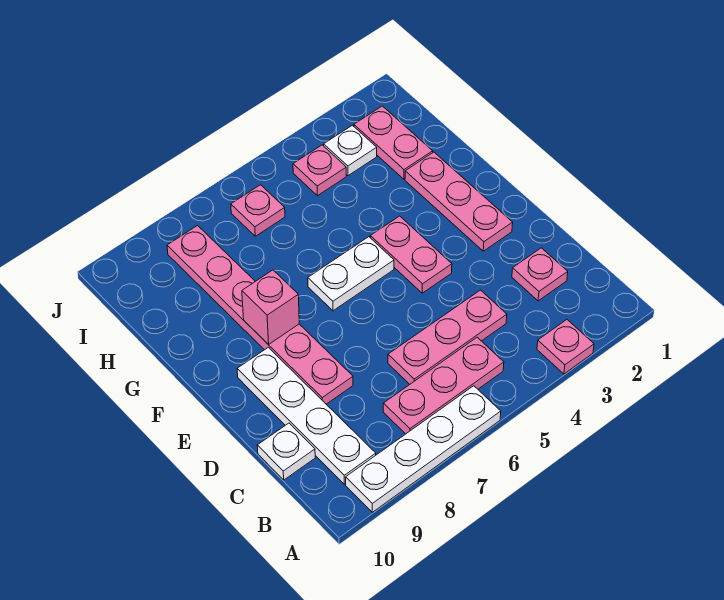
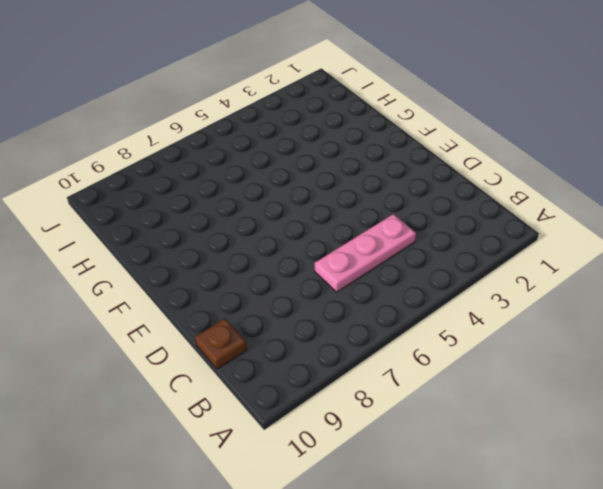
brown plate C10 level 1 -> white plate C10 level 1
none -> pink plate A3 level 1
none -> white plate A6:A9 level 1
none -> pink plate B5:B7 level 1

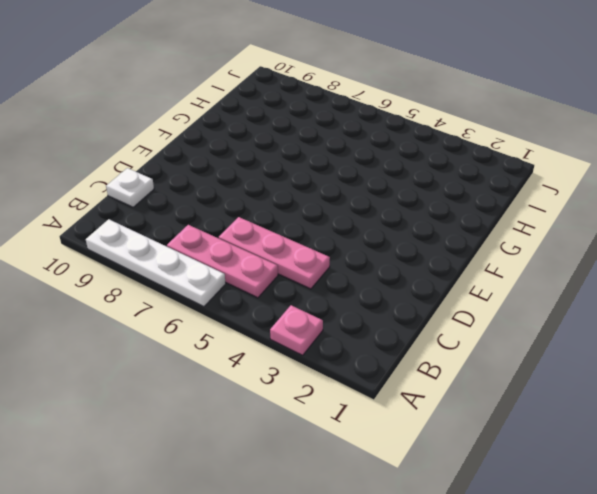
none -> white plate B9:E9 level 1
none -> pink plate C2 level 1
none -> pink plate D8:I8 level 1

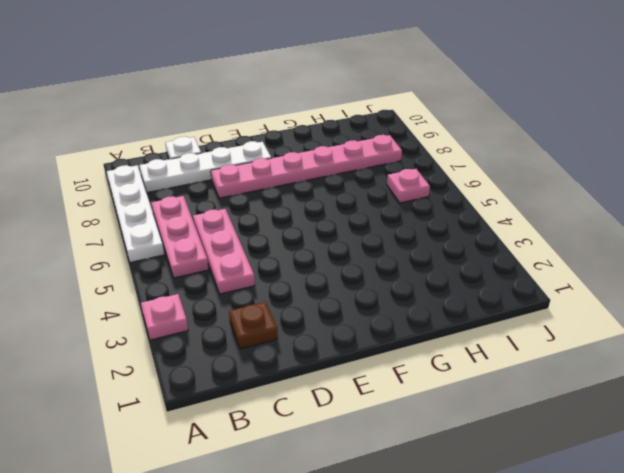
brown plate C2 level 1 -> pink plate C2 level 1
none -> pink plate E2:G2 level 1
none -> pink plate E4:F4 level 1
none -> white plate F5:F6 level 1

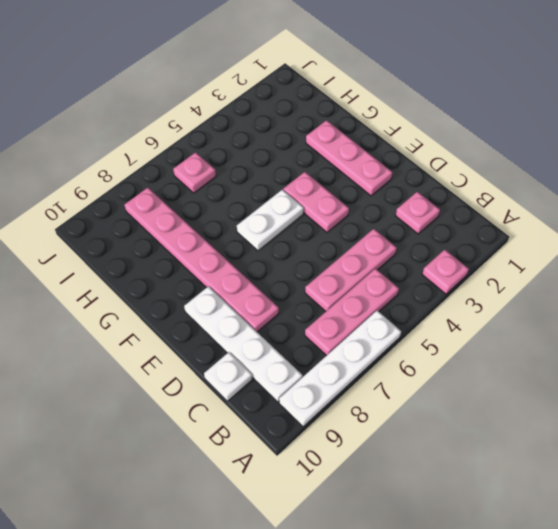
none -> pink plate H2:I2 level 1
none -> white plate I3 level 1
none -> pink plate I4 level 1

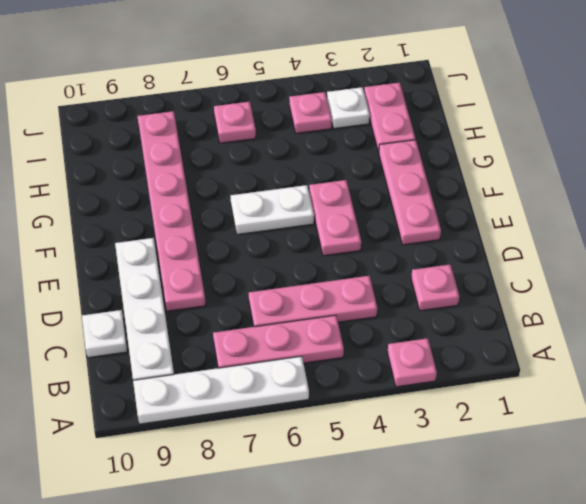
none -> pink brick F8 level 2

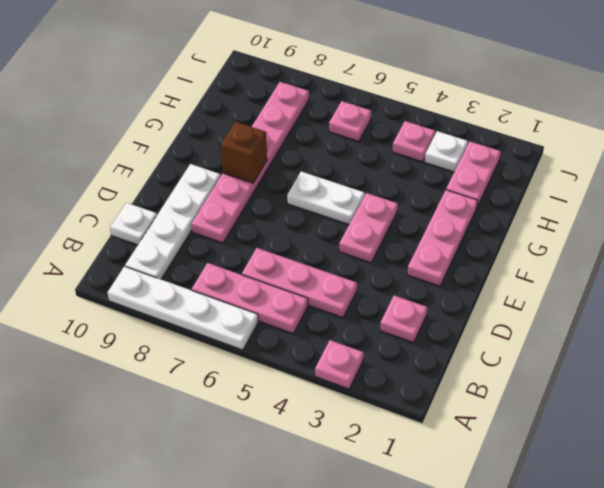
brown brick F8 level 2 -> pink brick F8 level 2

